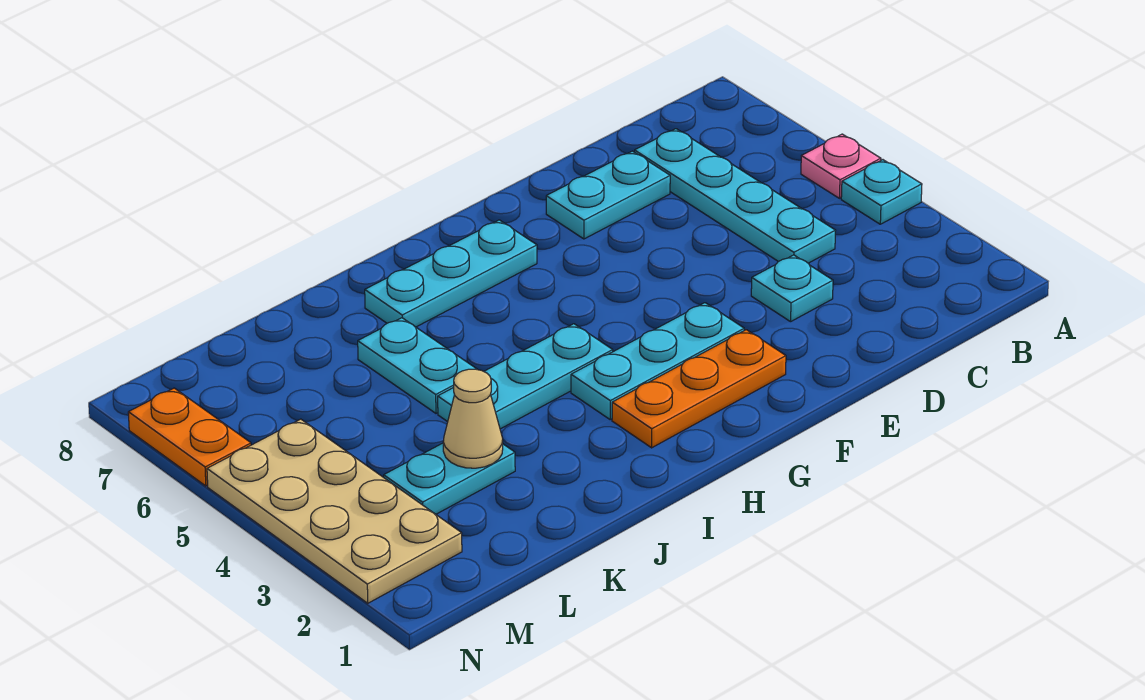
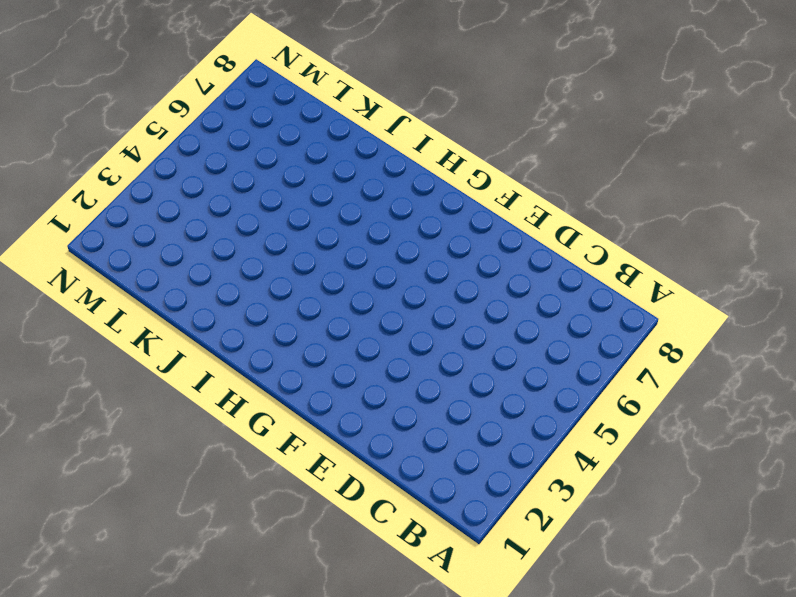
none -> cyan plate A4 level 1
none -> pink plate A5 level 1
none -> cyan plate C4:C7 level 1

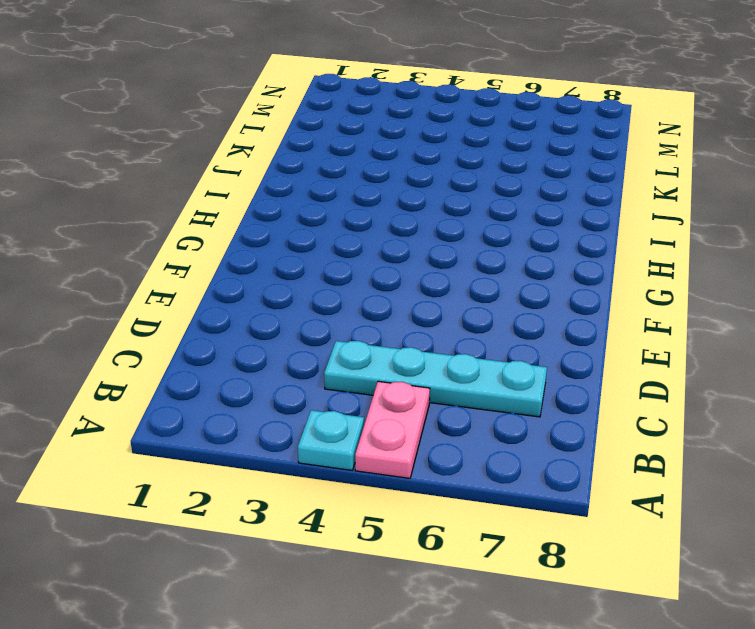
pink plate A5:B5 level 1 -> pink plate A5 level 1
none -> cyan plate D3 level 1
none -> cyan plate D7:E7 level 1
none -> orange plate F2:H2 level 1

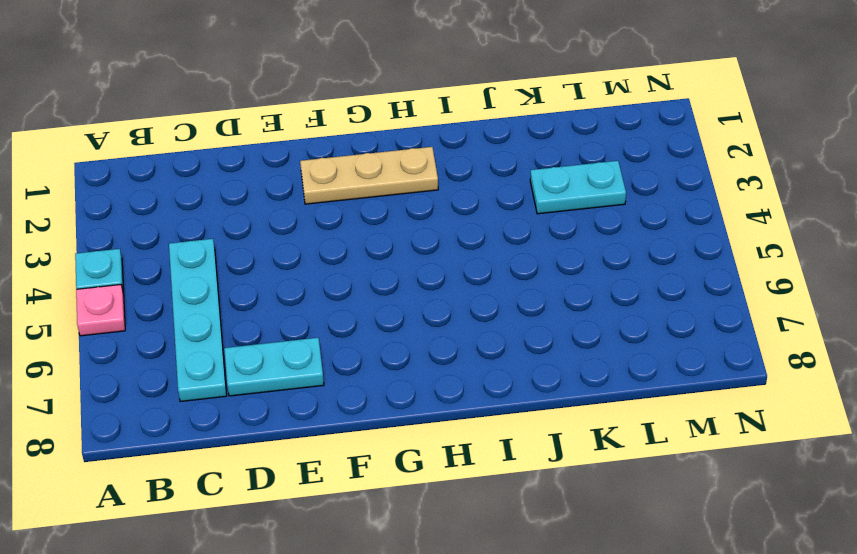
tan plate F2:H2 level 1 -> orange plate F2:H2 level 1
none -> cyan plate D3 level 1
none -> cyan plate F3:H3 level 1
none -> cyan plate G7:I7 level 1

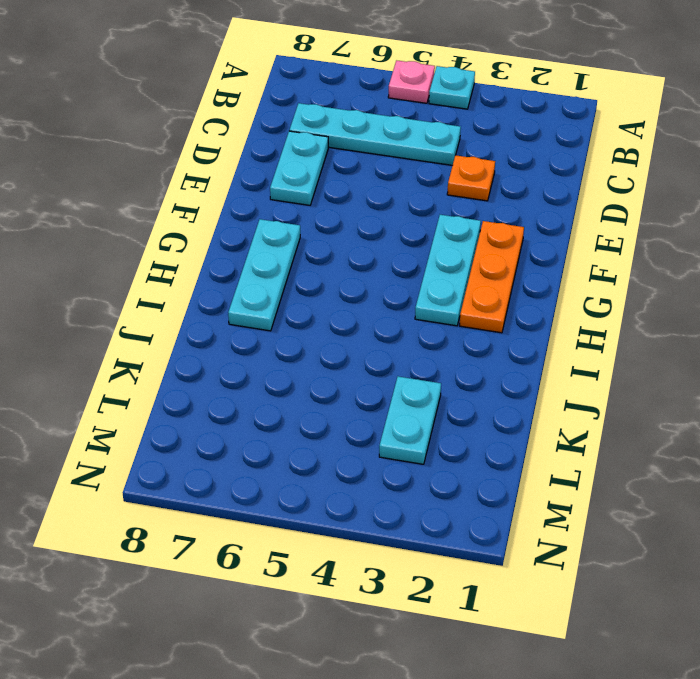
orange plate D3 level 1 -> cyan plate D3 level 1
none -> cyan plate H4:J4 level 1
none -> cyan plate J5:J6 level 1
none -> tan plate M2:N5 level 1

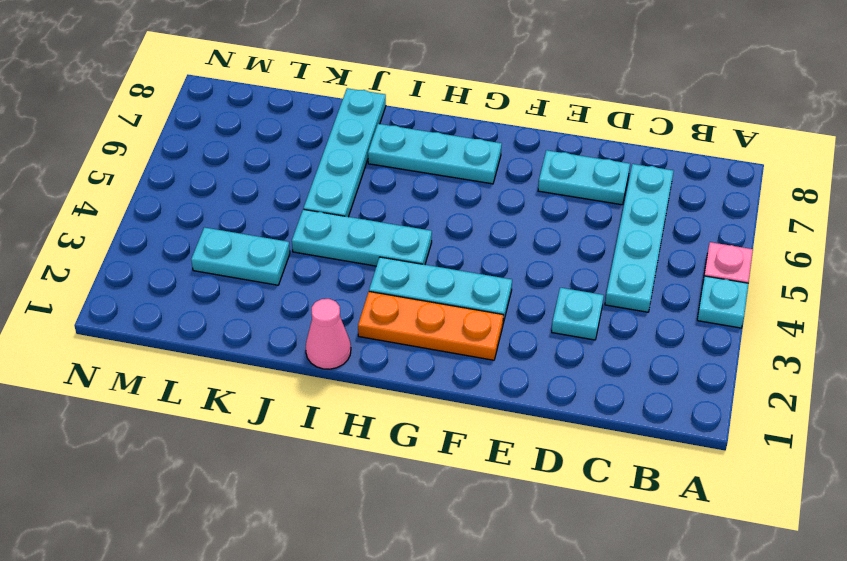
pink cone I1 level 1 -> none
cyan plate J5:J8 level 1 -> cyan plate J5:J6 level 1
none -> tan plate M2:N5 level 1
none -> orange plate N6:N7 level 1
none -> tan cone K3 level 2

